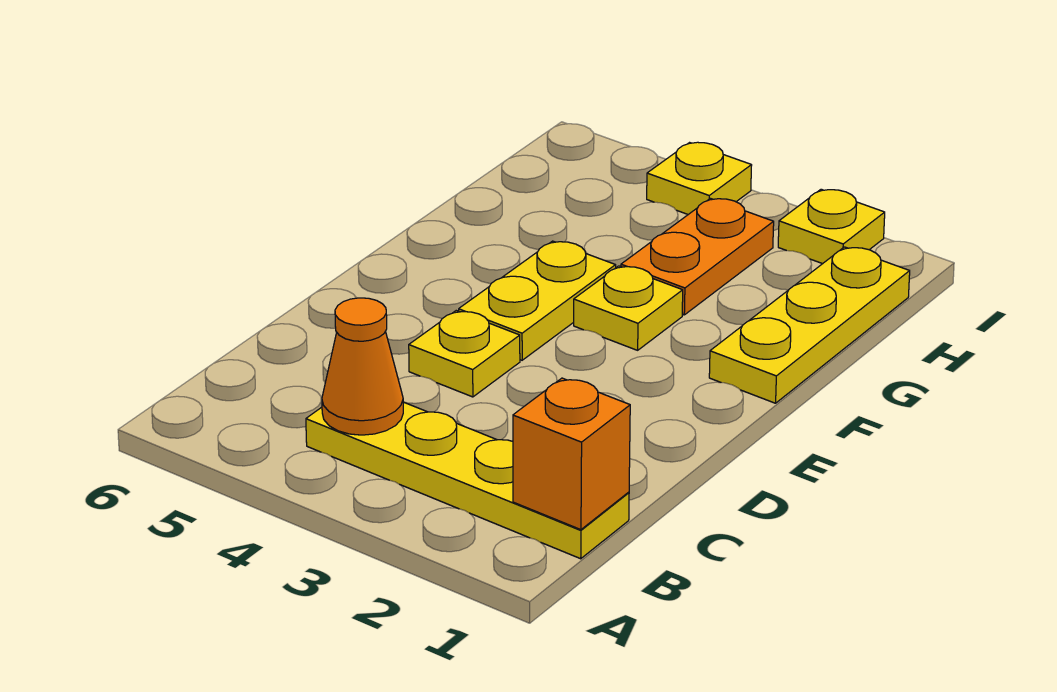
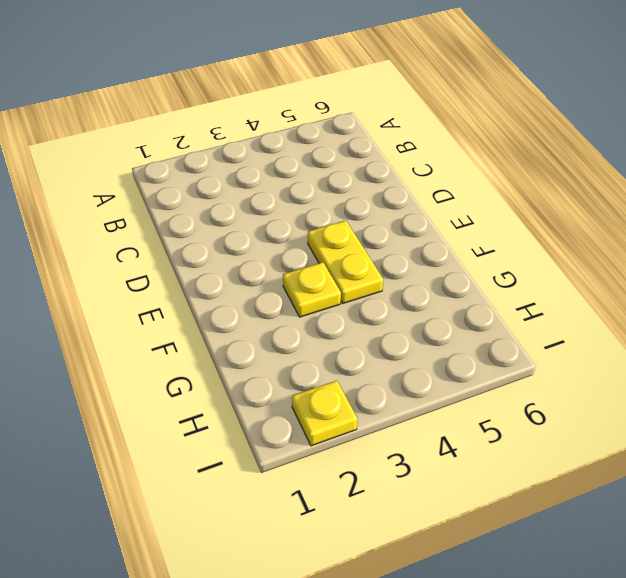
none -> yellow plate B1:B4 level 1
none -> yellow plate D4 level 1

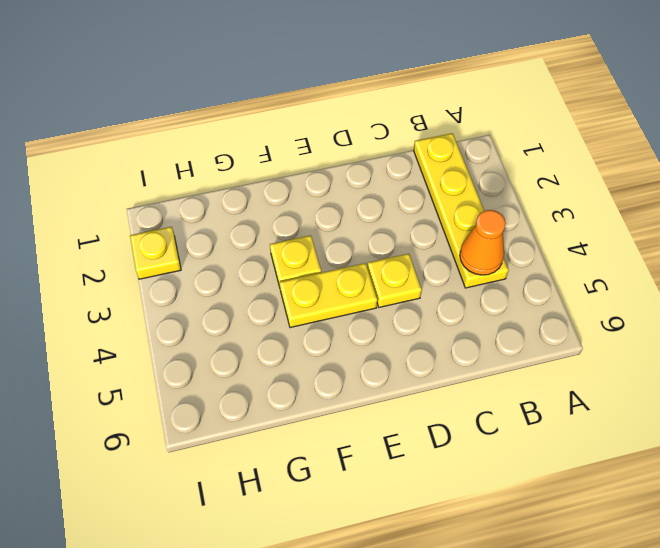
none -> yellow plate F1:H1 level 1
none -> orange plate G3:H3 level 1

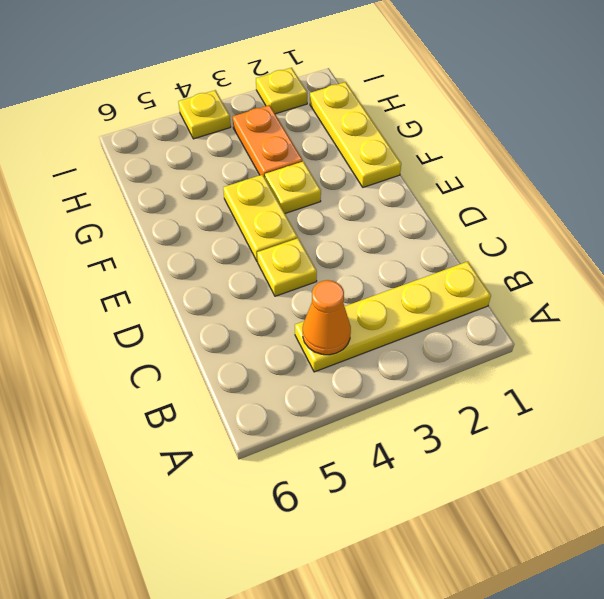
none -> orange brick B1 level 2

